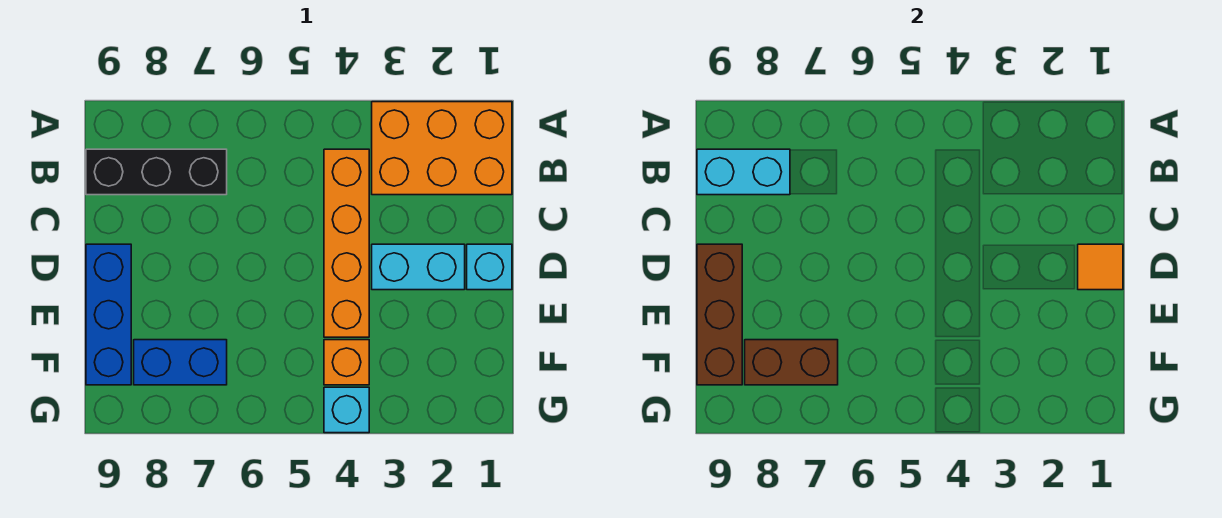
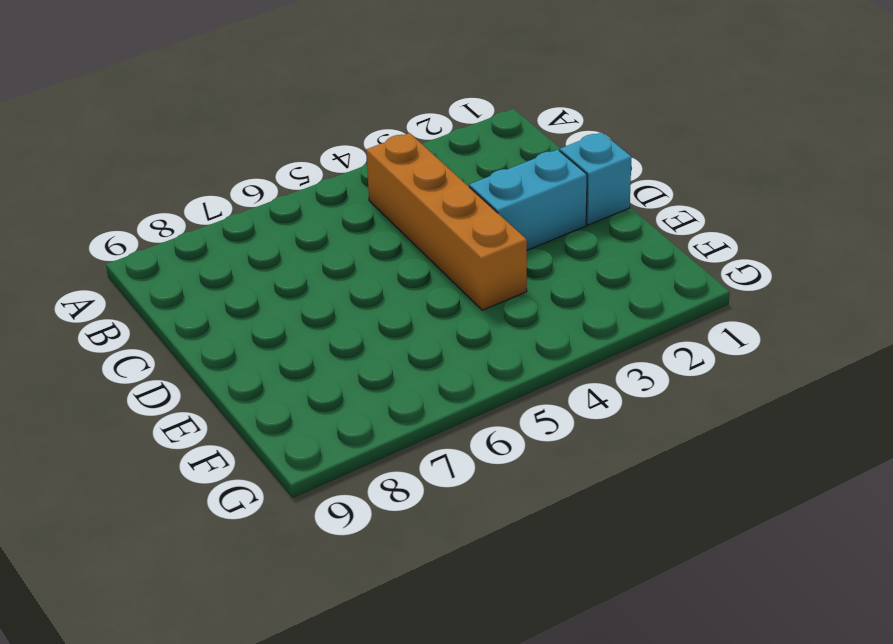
none -> orange brick A1:B3 level 1
none -> black brick B7:B9 level 1
none -> blue brick D9:F9 level 1

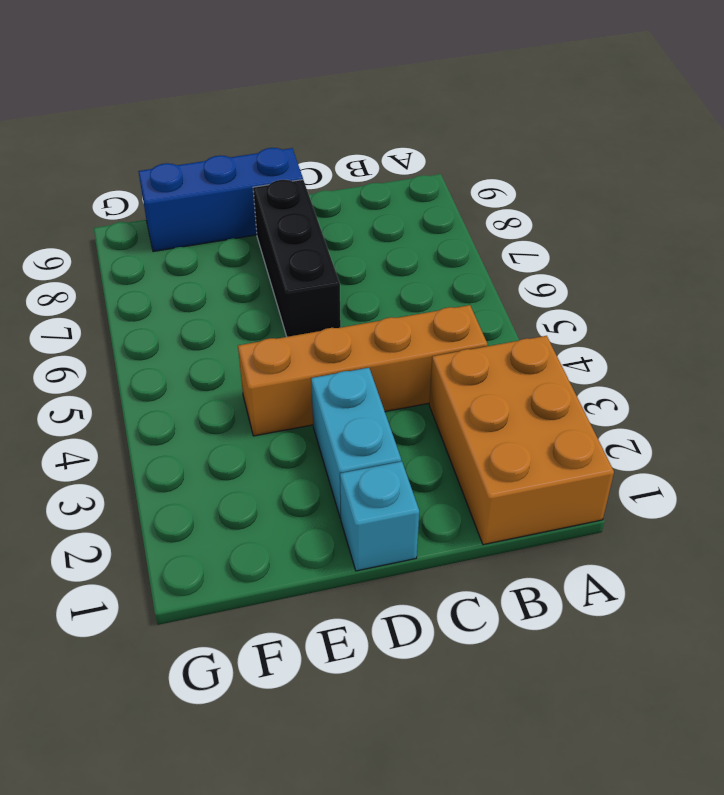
black brick D6:D8 level 1 -> black brick B7:B9 level 1
none -> orange brick F4 level 1
none -> blue brick F7:F8 level 1
none -> cyan brick G4 level 1

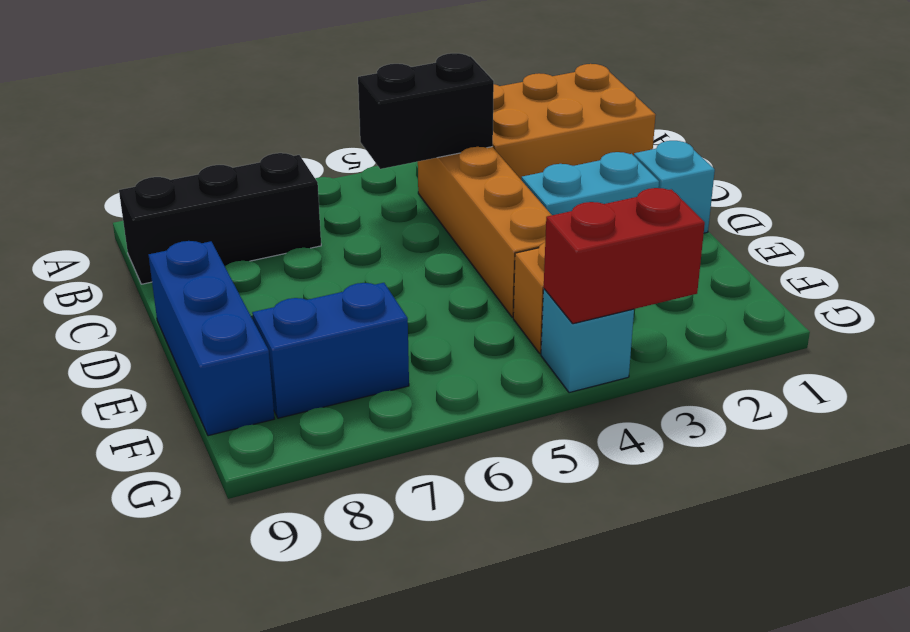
black brick B4:B5 level 2 -> none
red brick G3:G4 level 2 -> none
none -> cyan brick B8:B9 level 2
none -> orange tile D1 level 2
none -> brown brick D9:F9 level 2

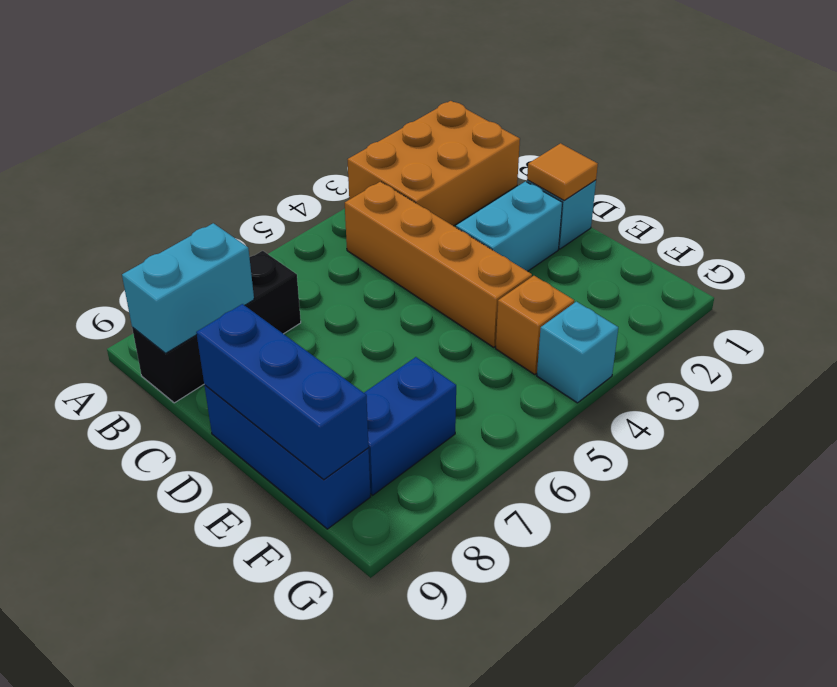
blue brick D9:F9 level 2 -> brown brick D9:F9 level 2
none -> brown brick F7:F8 level 2

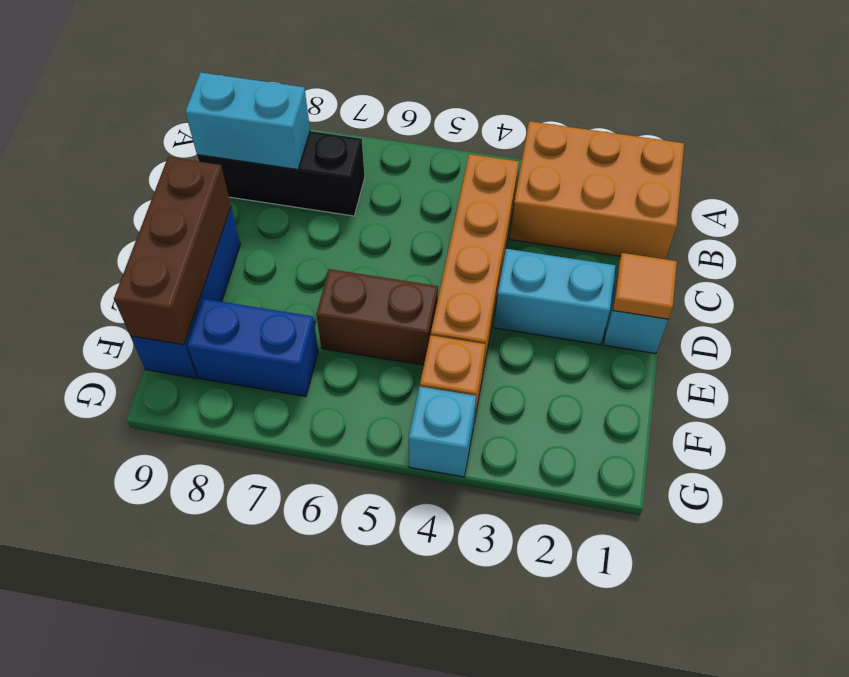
brown brick E5:E6 level 1 -> brown brick F7:F8 level 2

